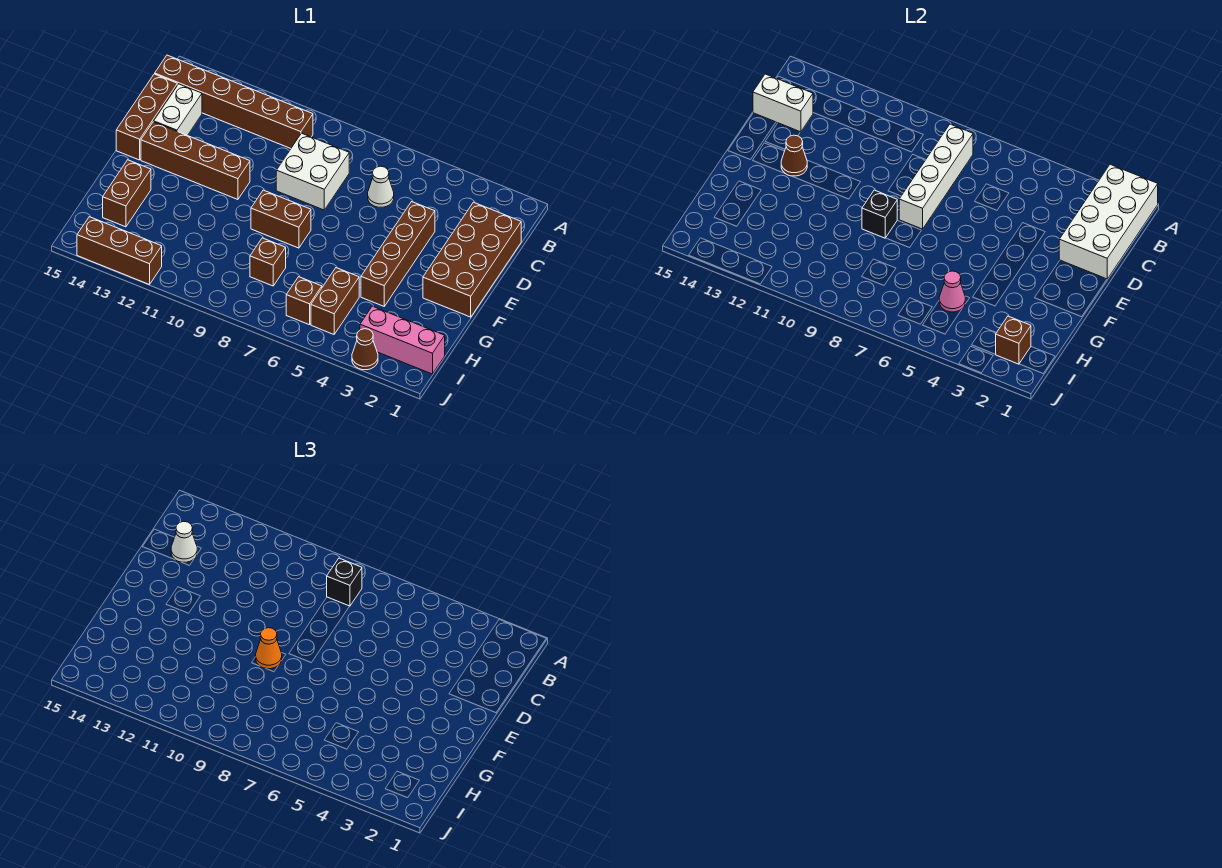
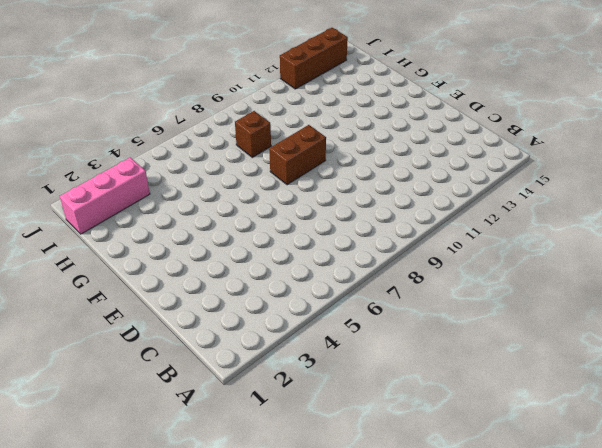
none -> brown brick B10:B15 level 1
none -> brown brick C1:F2 level 1
none -> white cone C6 level 1

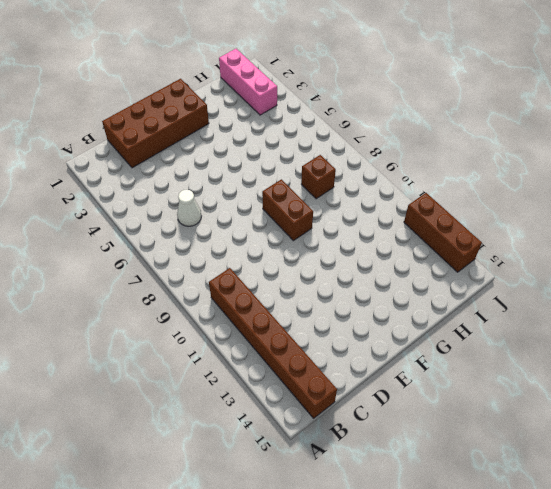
none -> white brick C8:D9 level 1
none -> white brick C14:D14 level 1
none -> brown brick C15:E15 level 1

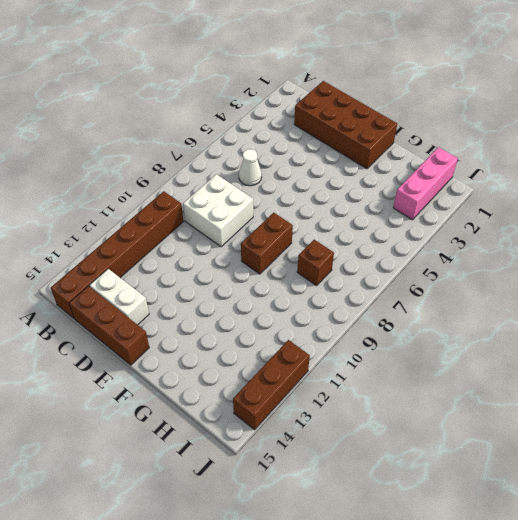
none -> brown brick D4:G4 level 1
none -> brown brick E11:E14 level 1
none -> brown brick G14:H14 level 1

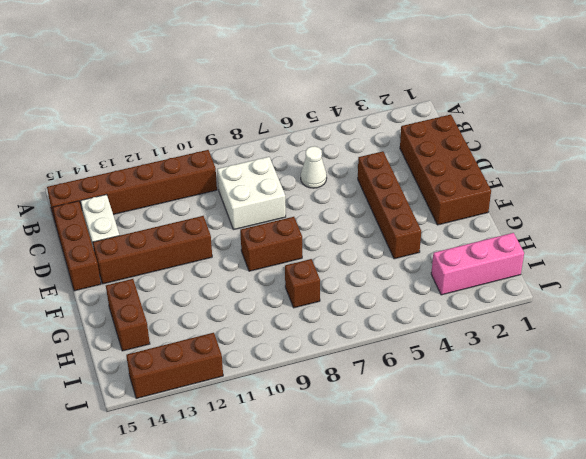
none -> brown brick H5:I5 level 1
none -> brown brick I6 level 1
none -> brown cone J3 level 1

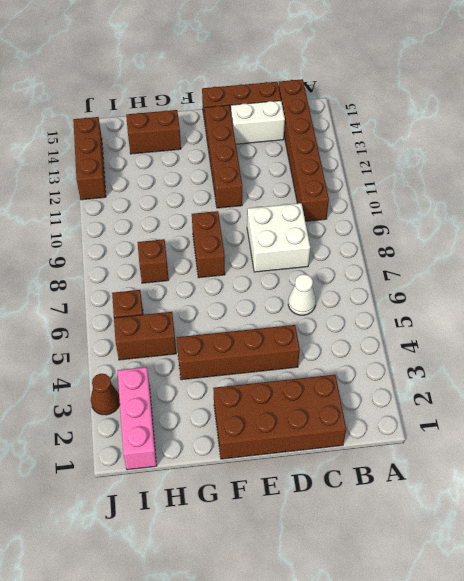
none -> white brick A1:D2 level 2
none -> white brick B8:E8 level 2
none -> white brick C14:C15 level 2

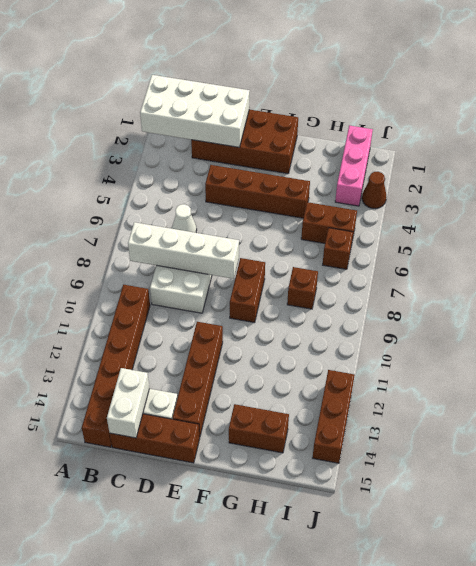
none -> brown cone E13 level 2
none -> black brick F9 level 2
none -> pink cone H5 level 2

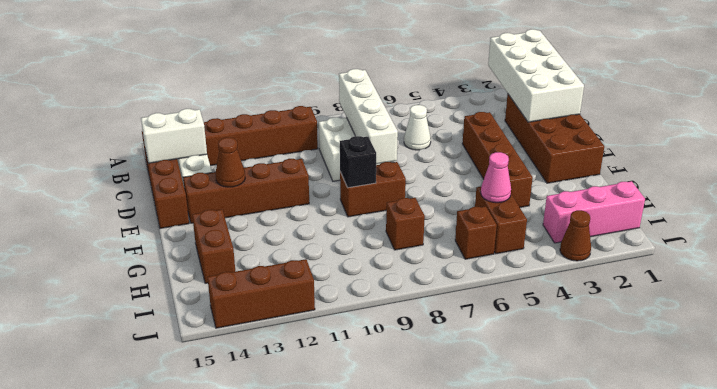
none -> brown brick I2 level 2
none -> black brick B8 level 3
none -> white cone C14 level 3

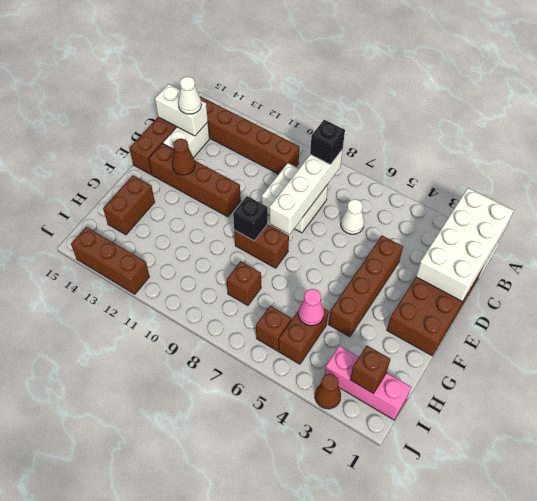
none -> orange cone F9 level 3

